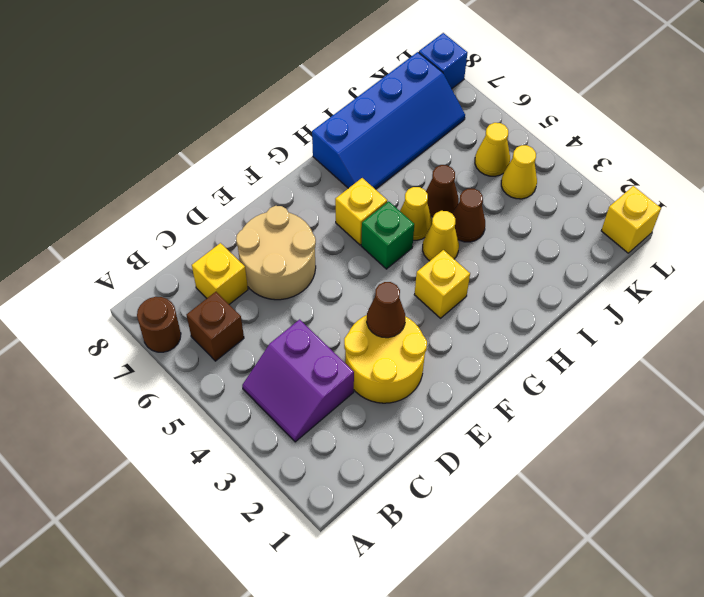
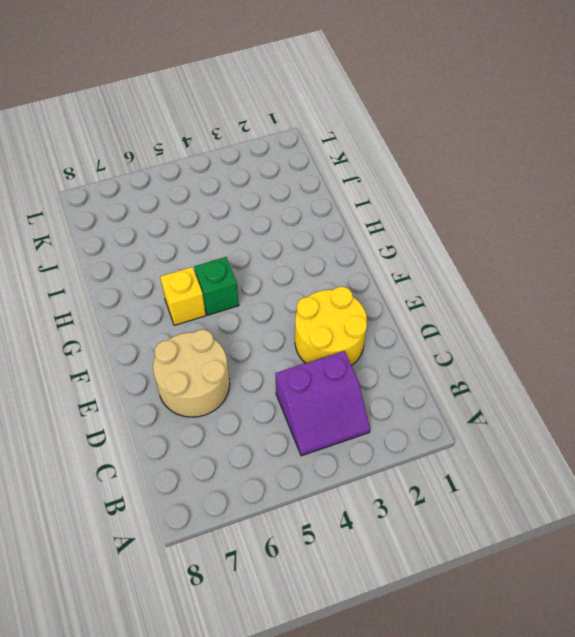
none -> brown round brick A7 level 1
none -> brown brick B6 level 1
none -> yellow brick C7 level 1

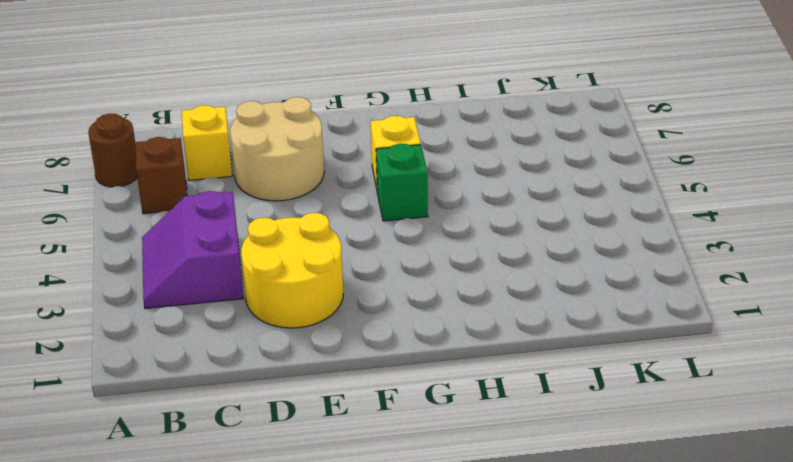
none -> yellow brick G3 level 1
none -> yellow cone H4 level 1
none -> yellow cone H5 level 1

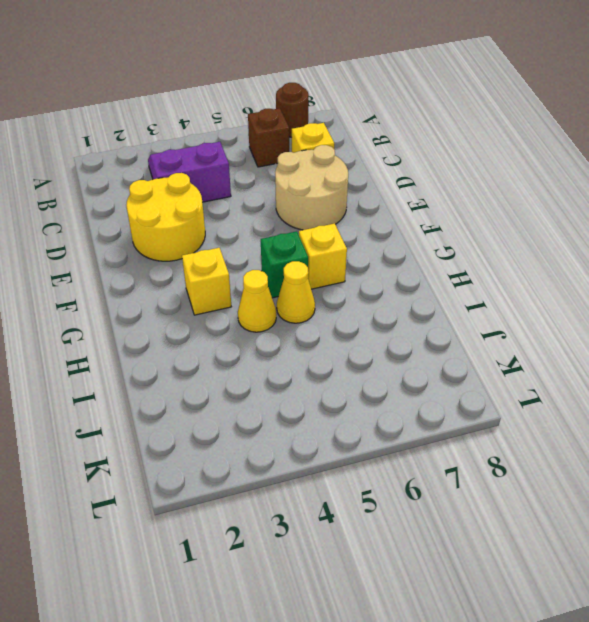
none -> blue slope H7:K8 level 1 top 8
none -> brown cone I4 level 1
none -> brown cone I5 level 1

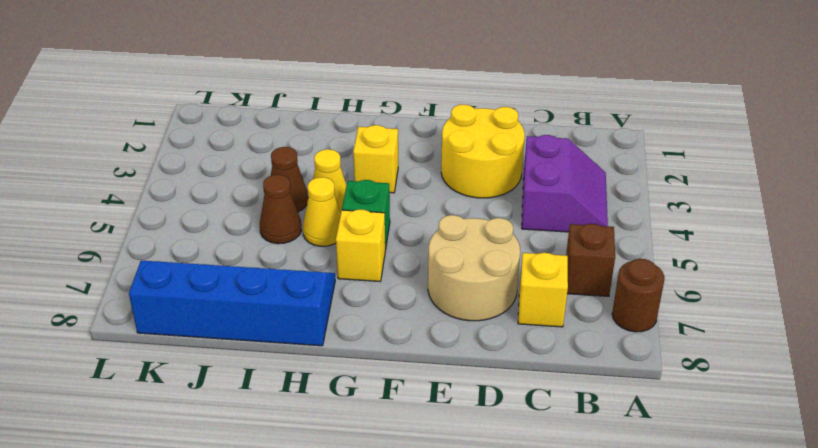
none -> yellow cone K4 level 1
none -> yellow cone K5 level 1
none -> yellow brick L1 level 1

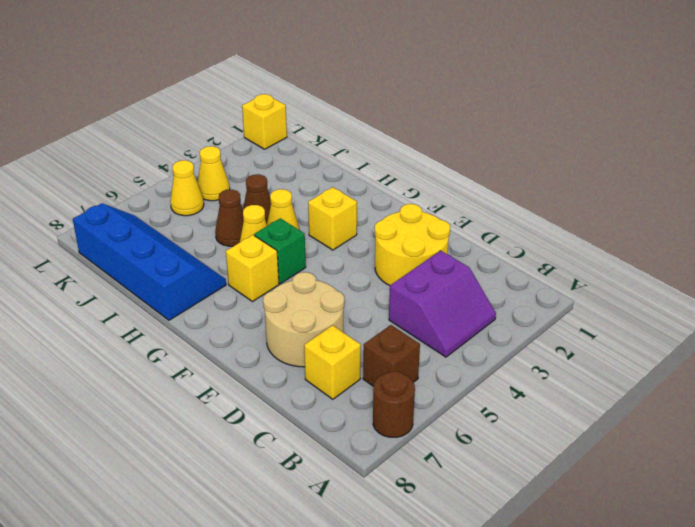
none -> blue brick L8 level 1
none -> brown cone E3 level 2

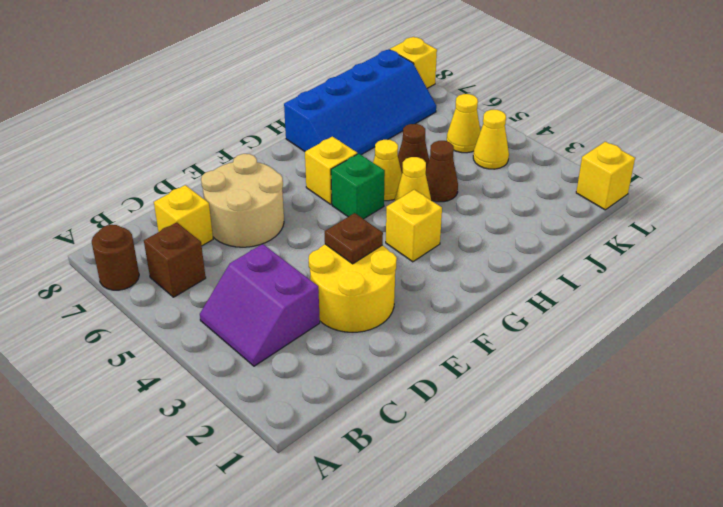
brown plate E3 level 2 -> brown cone E3 level 2
yellow brick L8 level 1 -> blue brick L8 level 1

